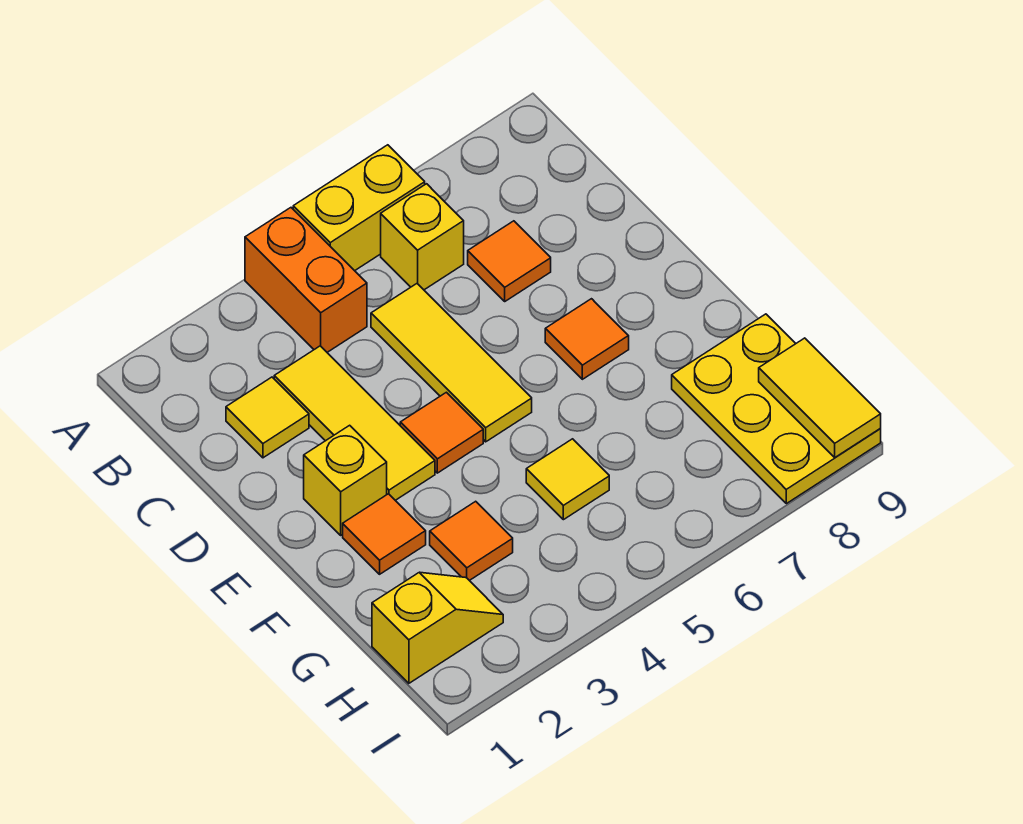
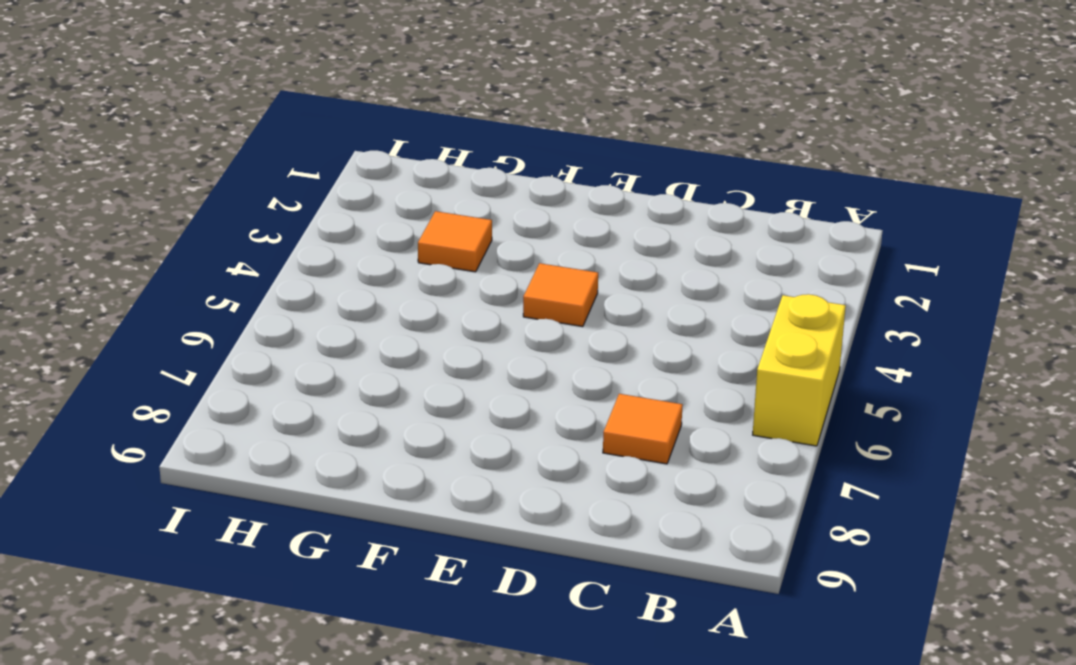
none -> orange brick A4:B4 level 1
none -> yellow brick B6 level 1
none -> yellow tile C2 level 1

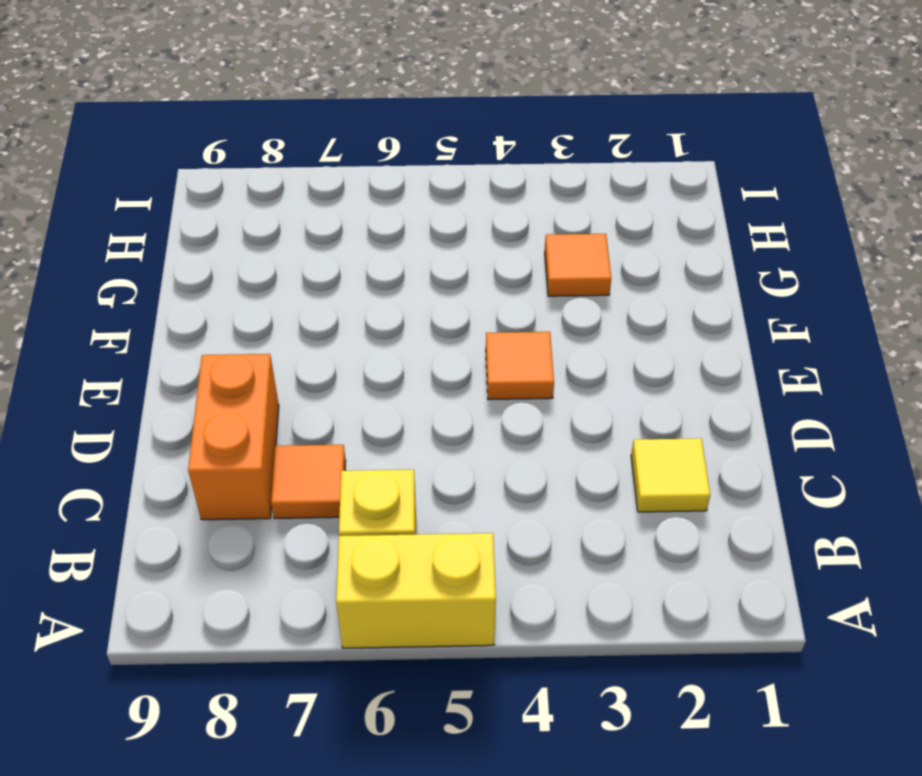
orange brick C8:D8 level 1 -> orange brick A4:B4 level 1
none -> yellow tile C3:E3 level 1
none -> yellow tile C5:E5 level 1
none -> yellow brick E2 level 1

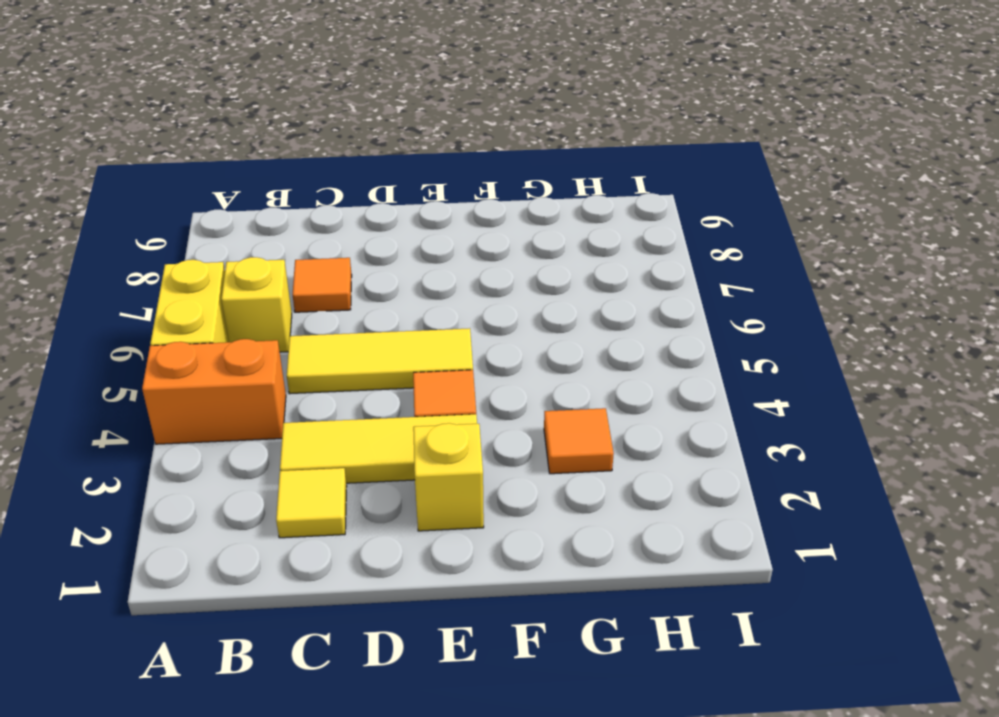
none -> orange tile E7 level 1
none -> orange tile F2 level 1
none -> yellow tile G5 level 1

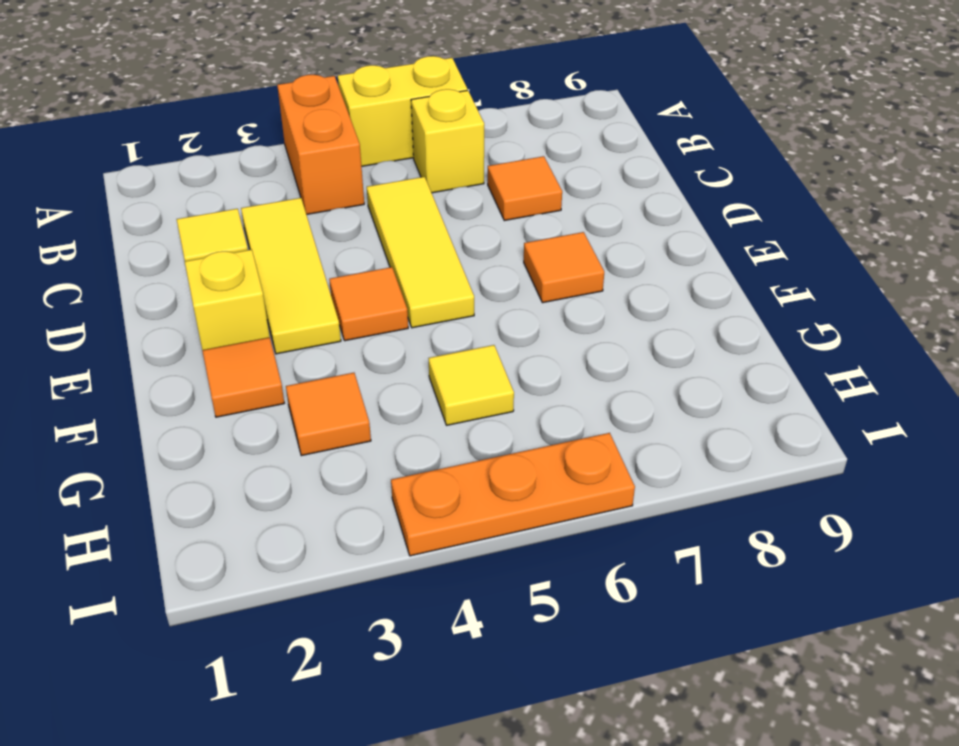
orange plate I4:I6 level 1 -> none
none -> yellow plate G8:I9 level 1
none -> yellow slope H1:H2 level 1 top 1
none -> yellow tile H9:I9 level 2

